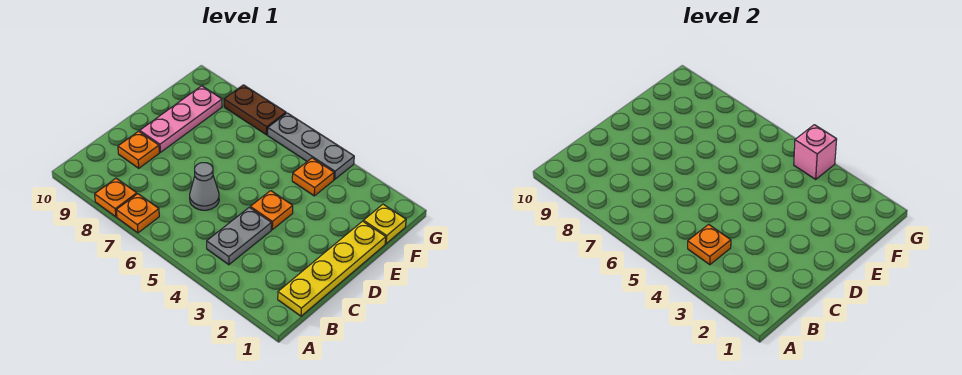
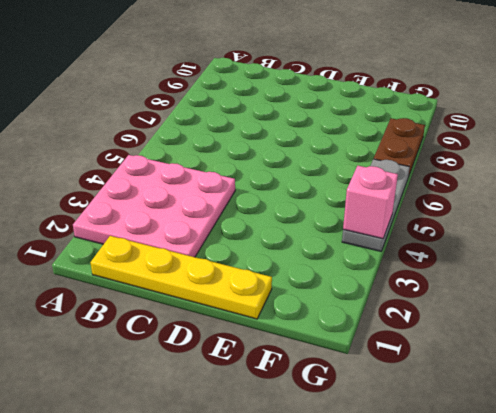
pink plate A2:C4 level 1 -> grey plate B4:C4 level 1
none -> orange plate A7 level 1
none -> orange plate A8 level 1
none -> grey cone C6 level 1

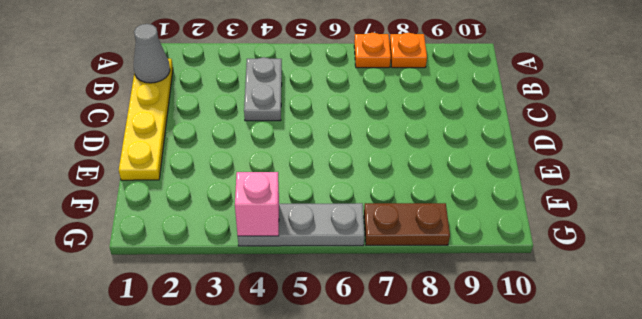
grey cone B1 level 2 -> grey cone C6 level 1
none -> orange plate C9 level 1
none -> orange plate D4 level 1
none -> pink plate D9:F9 level 1

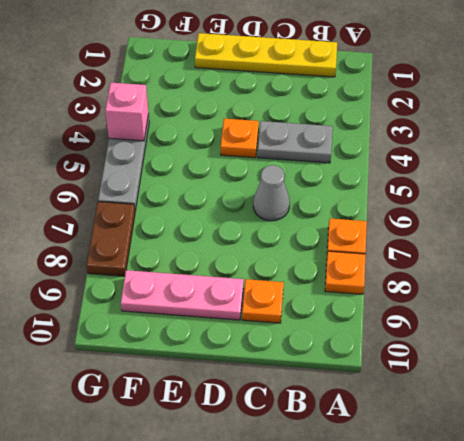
none -> yellow plate F1 level 1
none -> orange plate F4 level 1
none -> orange plate B4 level 2

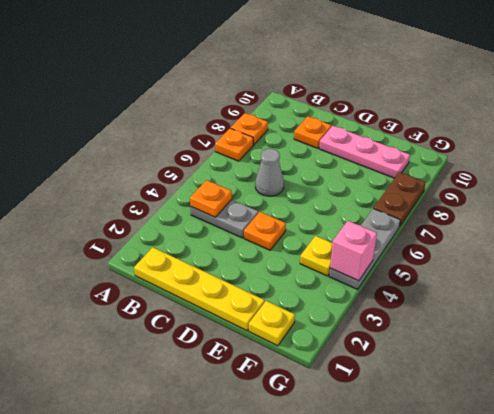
yellow plate F4 level 1 -> orange plate F4 level 1

